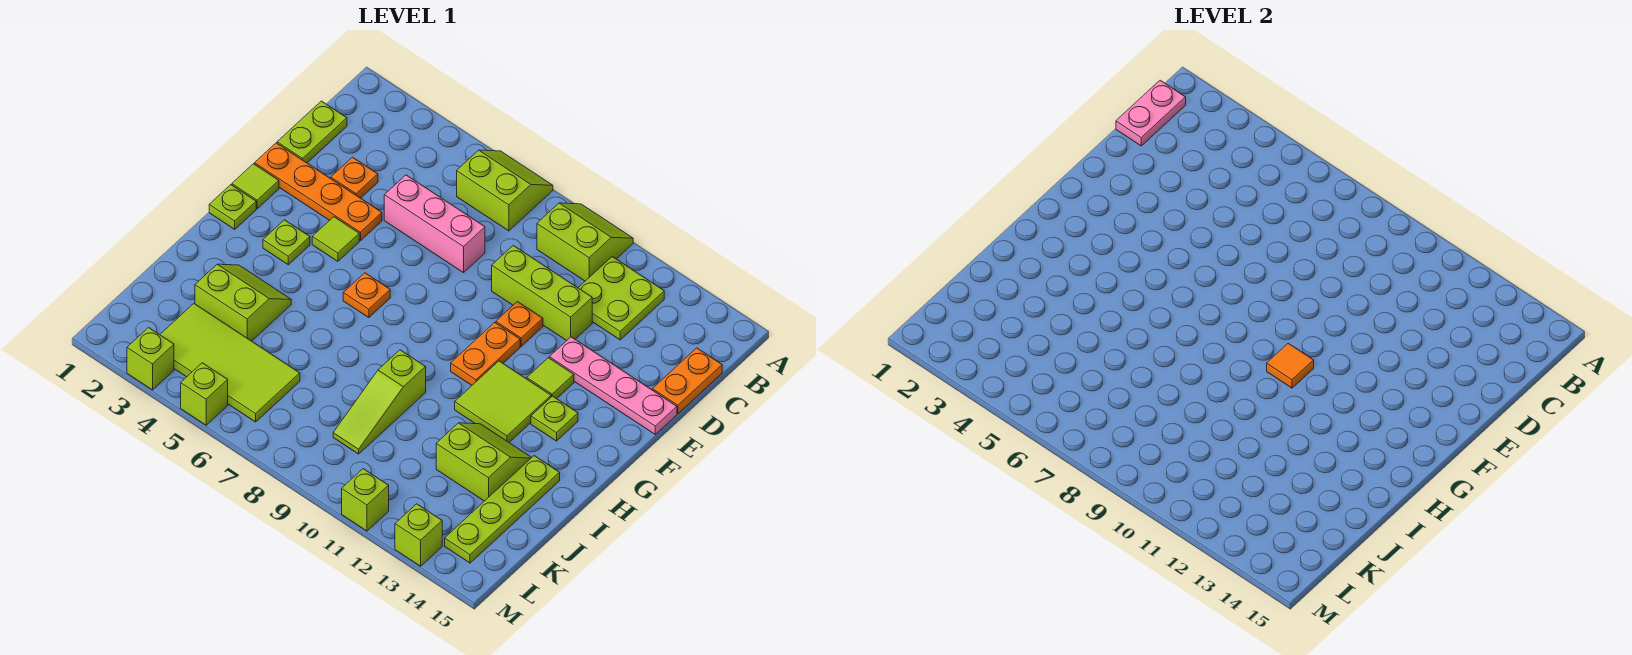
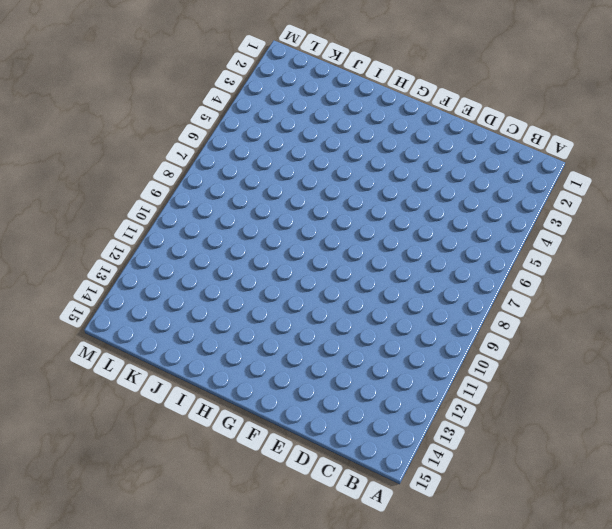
none -> lime slope A6:B7 level 1 top B
none -> lime slope A9:B10 level 1 top B
none -> lime plate B11:C12 level 1
none -> lime plate C1:D1 level 1

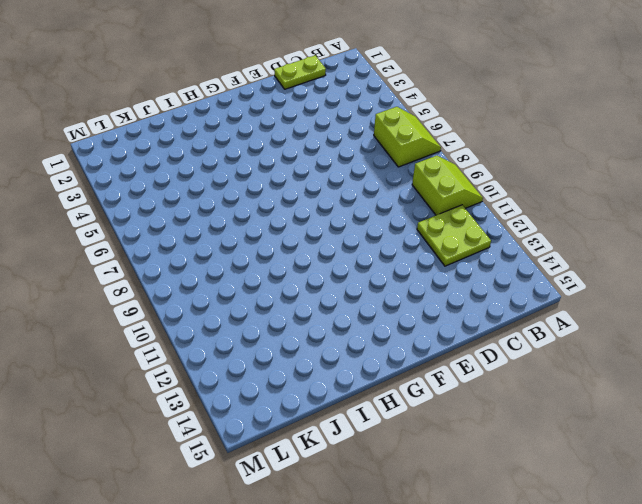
none -> orange plate C15:D15 level 1
none -> orange plate D3 level 1
none -> pink brick D5:D7 level 1
none -> lime brick D9:D11 level 1

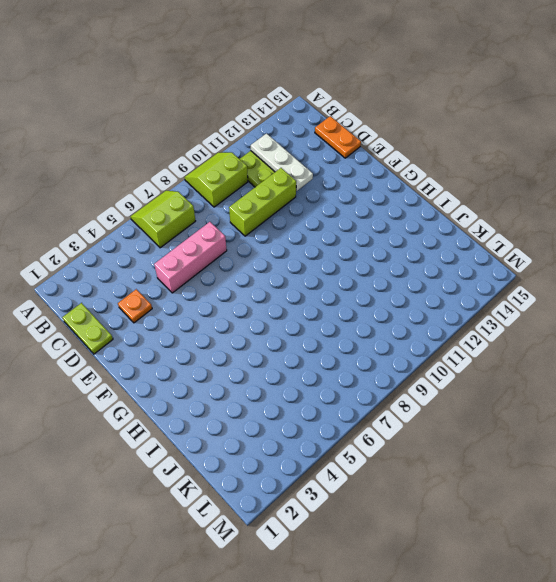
white plate B12:D12 level 2 -> none
none -> orange plate E1:E4 level 1
none -> orange plate E10 level 1
none -> pink plate E12:E15 level 1
none -> lime tile F1 level 1

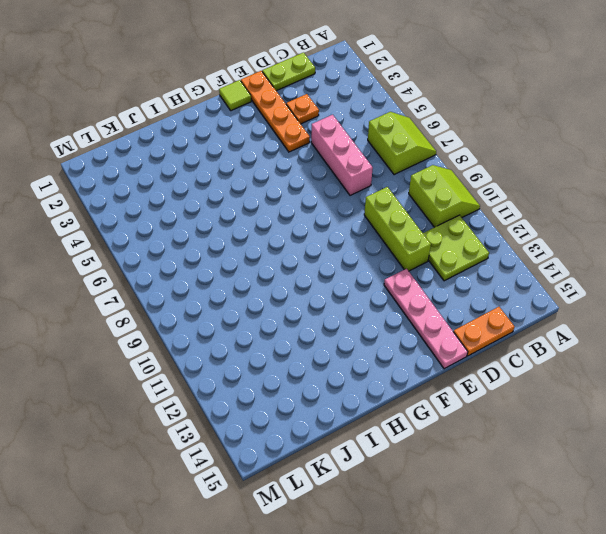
none -> orange plate E10 level 1
none -> lime tile F4 level 1
none -> orange plate F10:G10 level 1
none -> lime tile F12 level 1

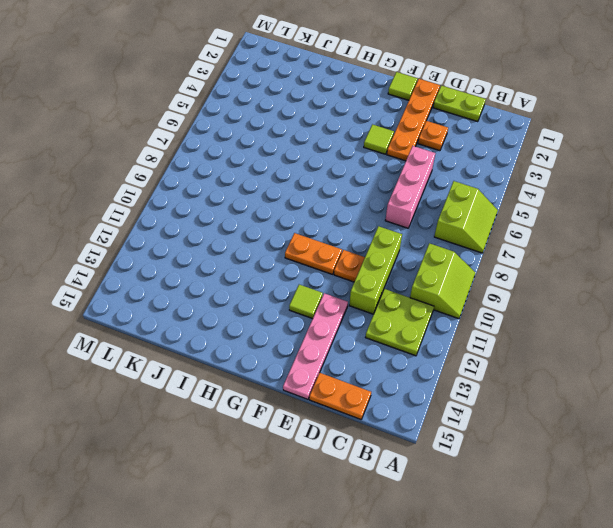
none -> lime plate G1 level 1
none -> lime plate G3 level 1
none -> orange plate G6 level 1
none -> lime tile G11:H12 level 1

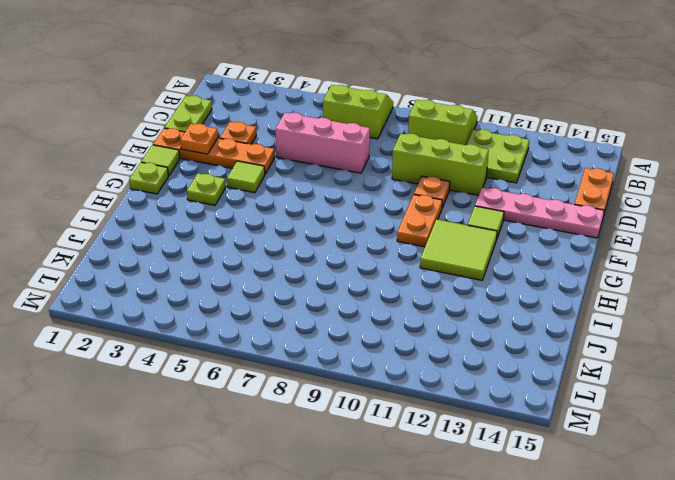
orange plate E2 level 2 -> orange plate G6 level 1
none -> lime plate G13 level 1
none -> lime slope I3:J4 level 1 top J
none -> lime slope I9:K9 level 1 top I
none -> lime slope I12:J13 level 1 top J

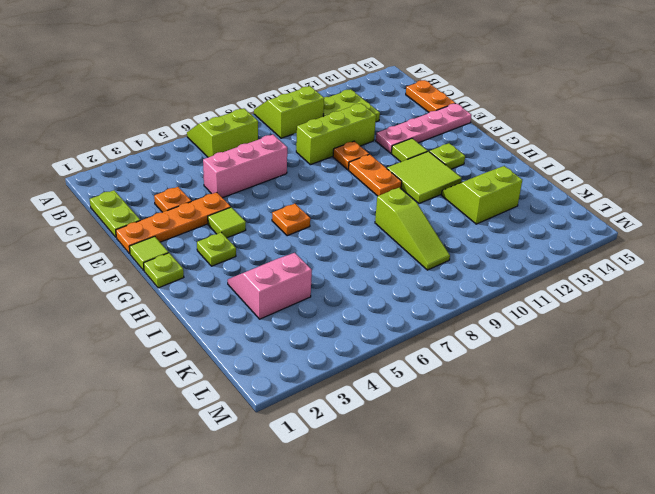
pink slope I3:J4 level 1 top J -> lime slope I3:J4 level 1 top J
none -> lime plate I14:L14 level 1
none -> lime tile K3:L6 level 1
none -> lime brick M3 level 1
none -> lime brick M5 level 1

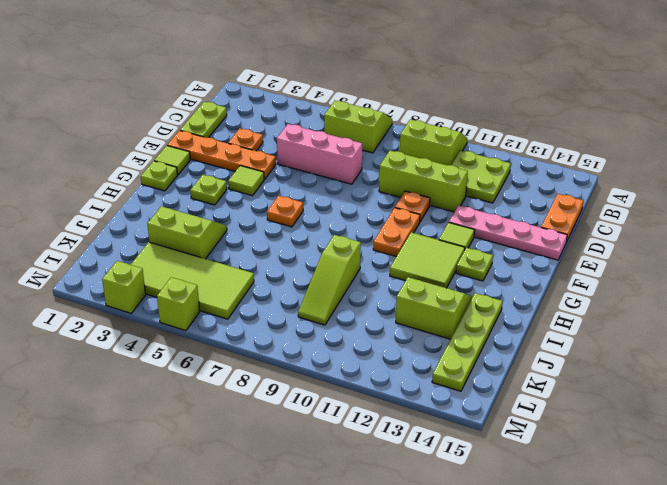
none -> lime brick M11 level 1
none -> lime brick M13 level 1
none -> pink plate B1:C1 level 2
none -> orange tile G10 level 2

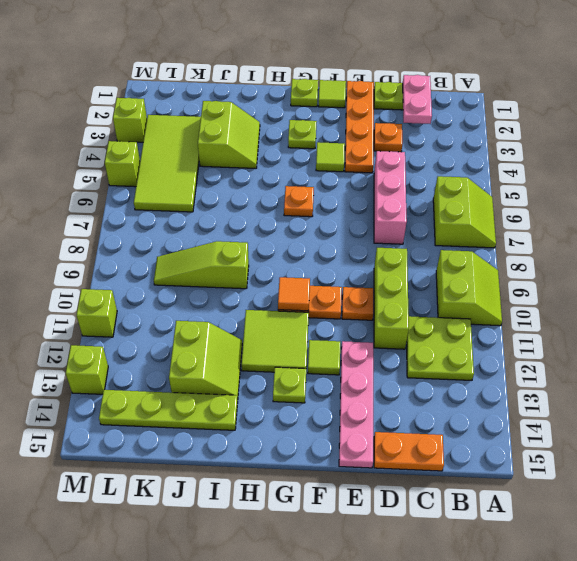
pink plate C1:C2 level 2 -> pink plate B1:C1 level 2

